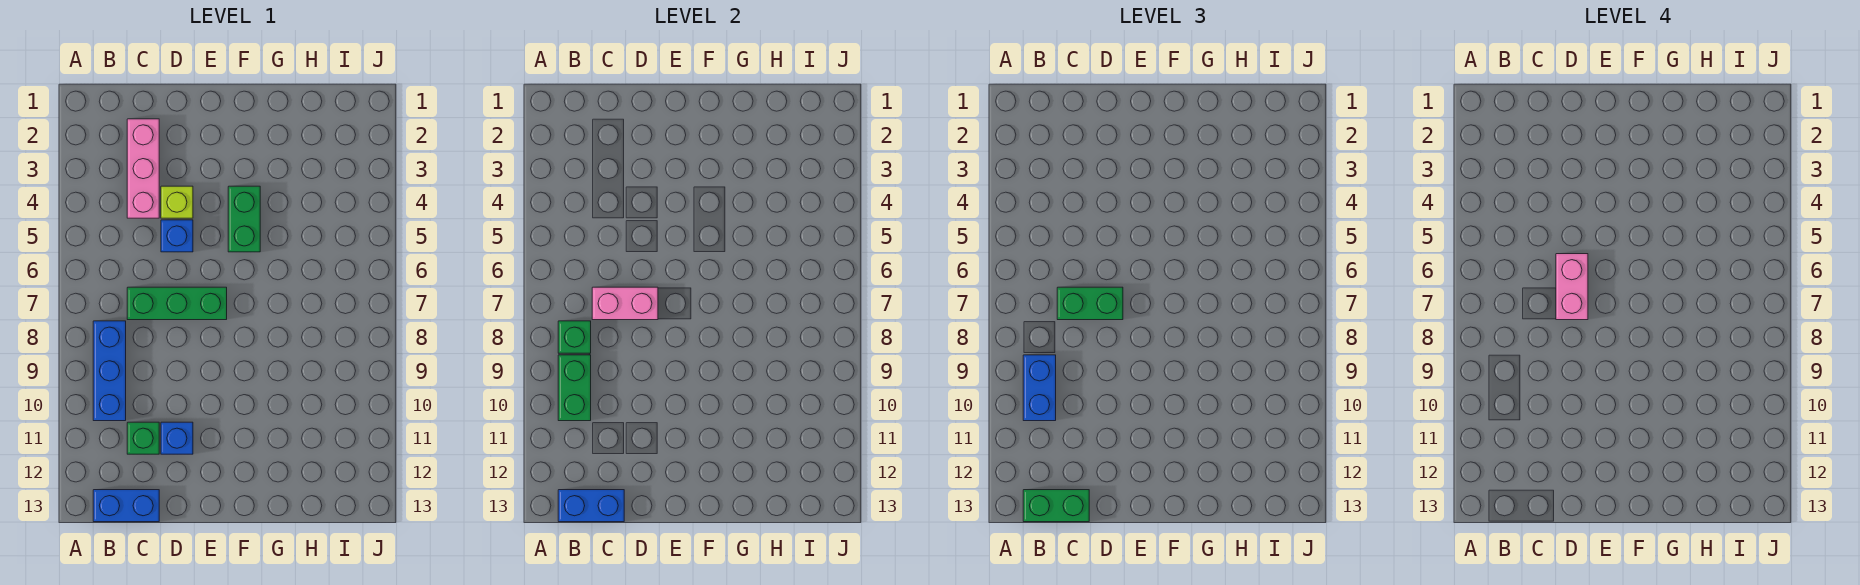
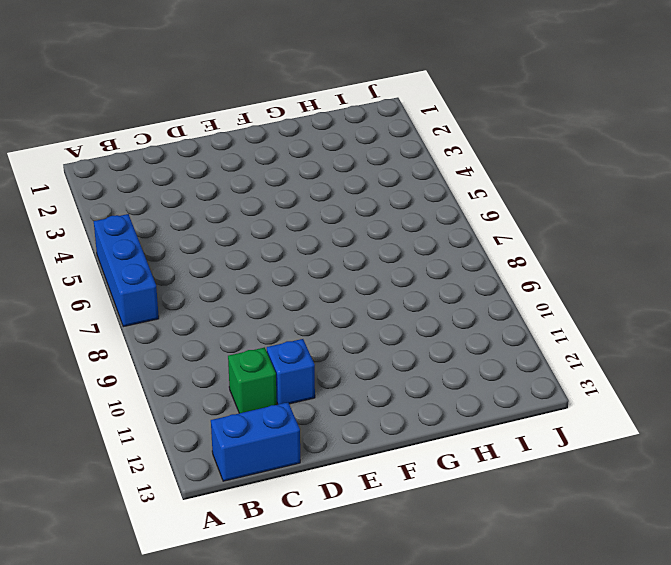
blue brick A5:A7 level 1 -> blue brick B8:B10 level 1
none -> pink brick C2:C4 level 1
none -> green brick C7:E7 level 1
none -> lime brick D4 level 1

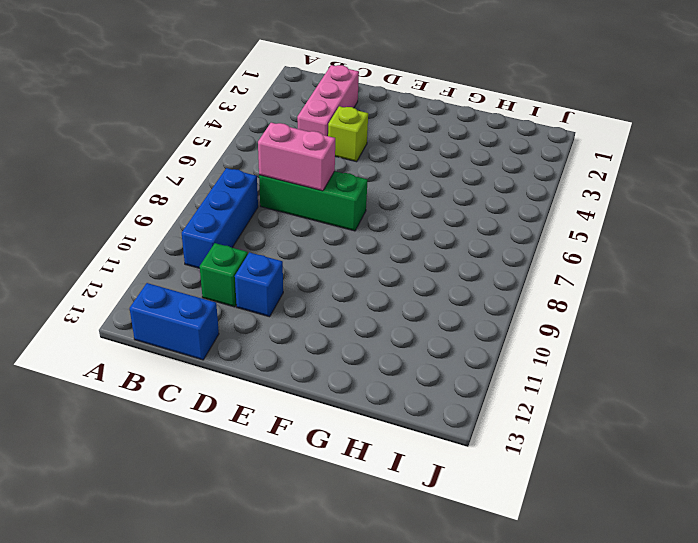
none -> blue brick D5 level 1
none -> green brick F4:F5 level 1
none -> green brick B8 level 2

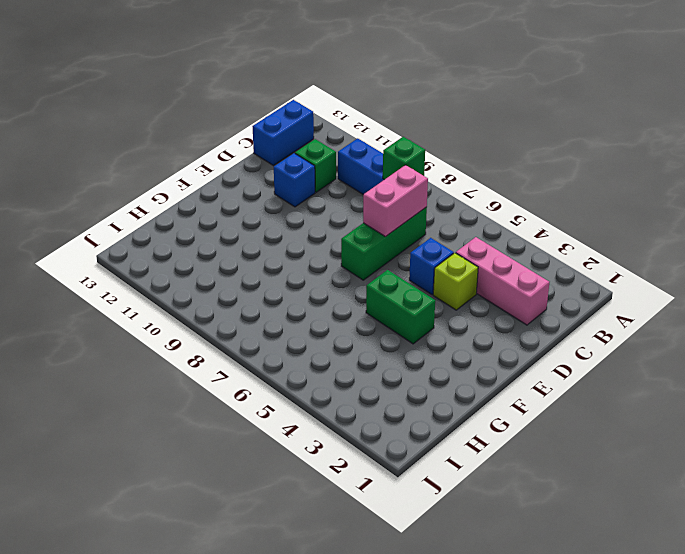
none -> green brick B9:B10 level 2
none -> blue brick B13:C13 level 2
none -> blue brick B9:B10 level 3

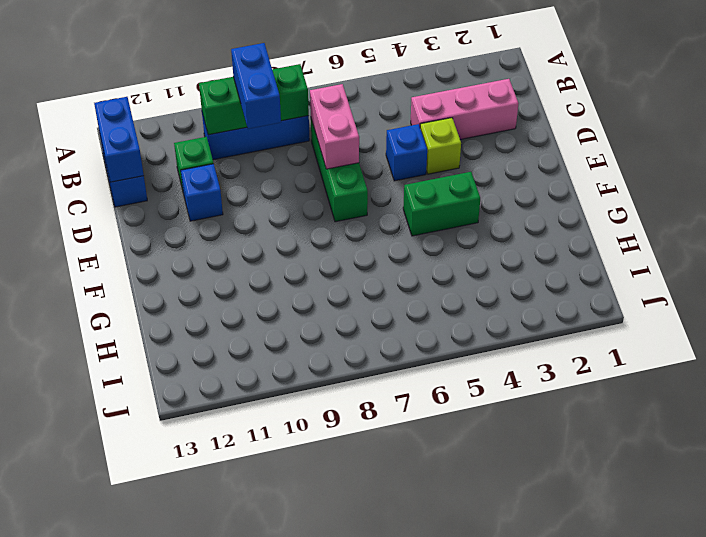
blue brick B9:C9 level 3 -> blue brick B9:B10 level 3
none -> green brick B13:C13 level 3
none -> green brick C7:D7 level 3
none -> pink brick D6:D7 level 4

